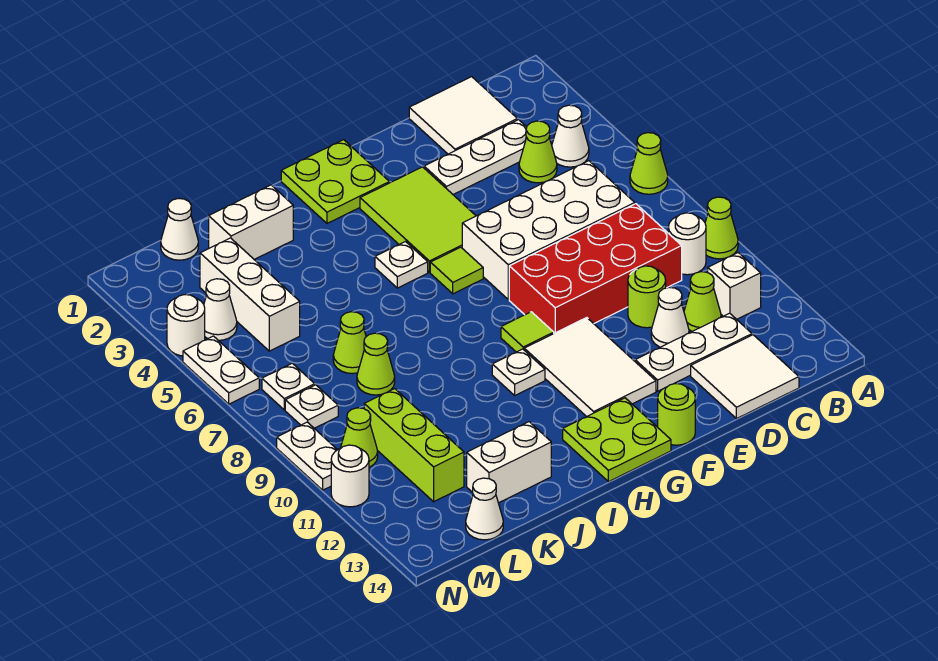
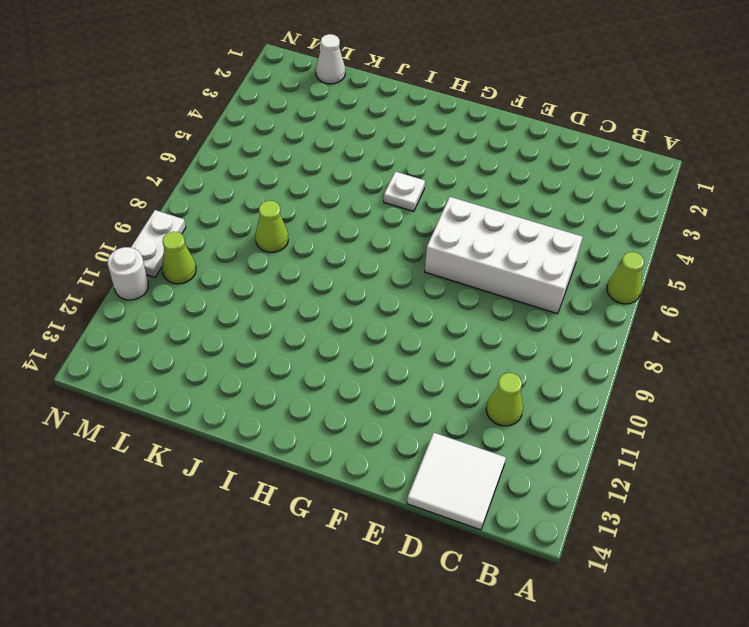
none -> lime cone A9 level 1
none -> white cone B4 level 1
none -> white round brick B9 level 1
none -> white brick B11 level 1

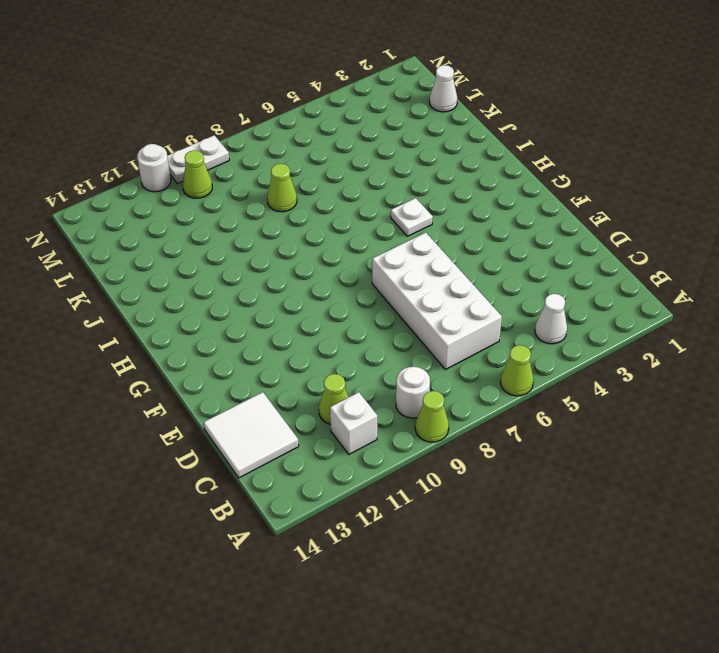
none -> white tile C1:D2 level 1
none -> white plate C3:E3 level 1
none -> lime cone C4 level 1
none -> red brick C8:F9 level 1

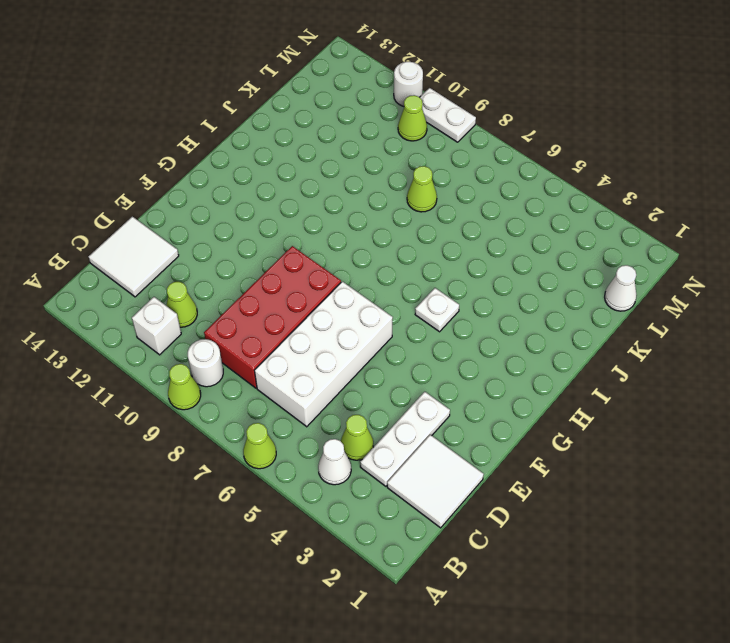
none -> white plate C12:E12 level 1
none -> lime round brick D10 level 1
none -> white cone D11 level 1
none -> lime tile F3:G5 level 1

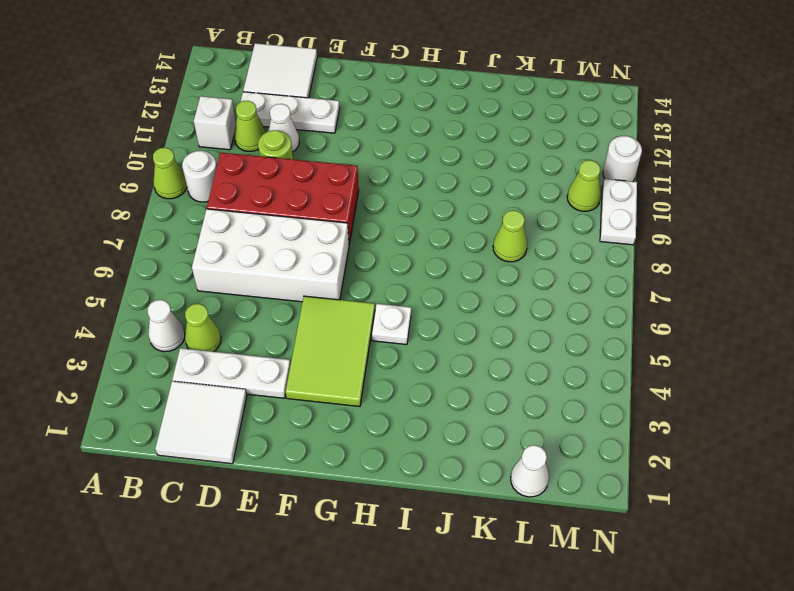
none -> lime cone A6 level 1
none -> white tile F10:G12 level 1
none -> lime round brick F14 level 1
none -> lime plate G1:H2 level 1

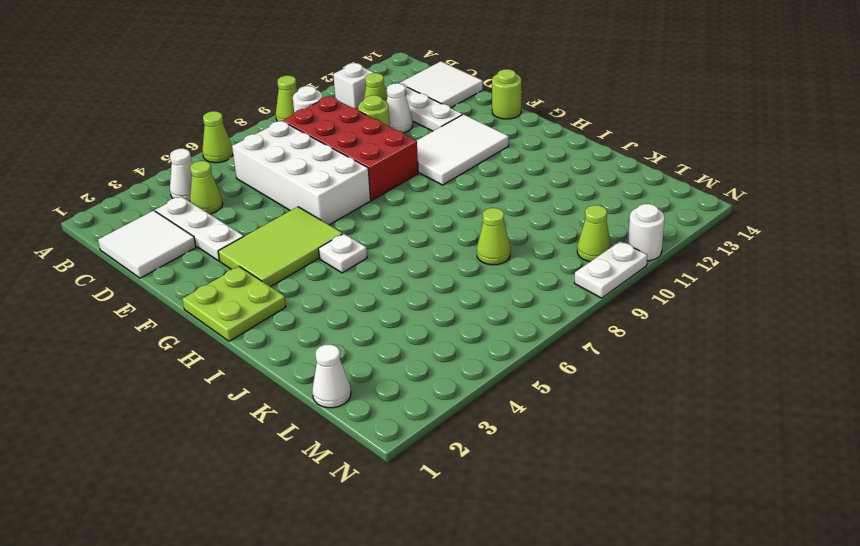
none -> lime tile G6 level 1
none -> lime tile G9 level 1
none -> lime plate G13:H14 level 1
none -> white plate H10 level 1

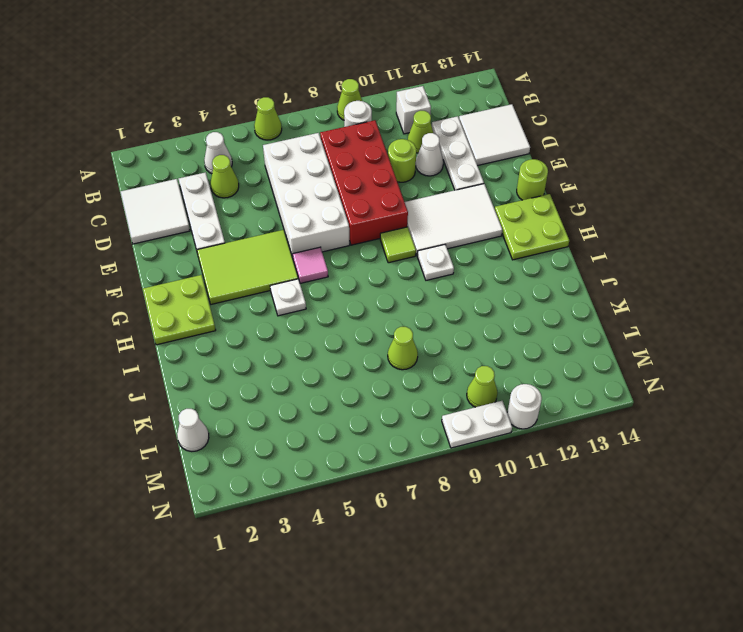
pink tile G6 level 1 -> lime tile G6 level 1
none -> white brick J2:K2 level 1
none -> white brick J13:K13 level 1
none -> lime cone K7 level 1
none -> white brick L3:L5 level 1

